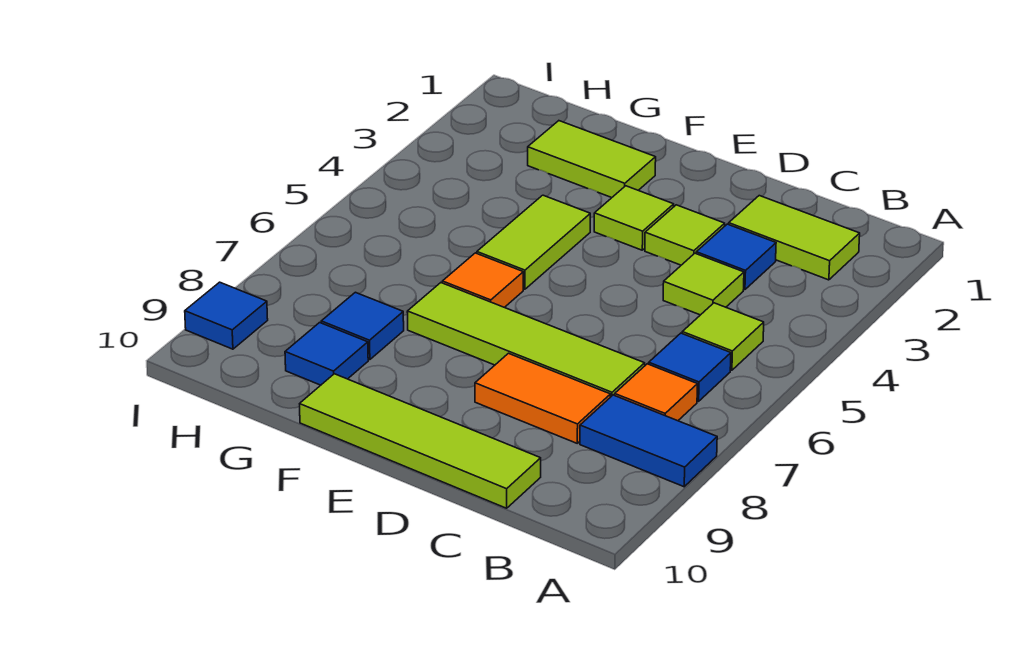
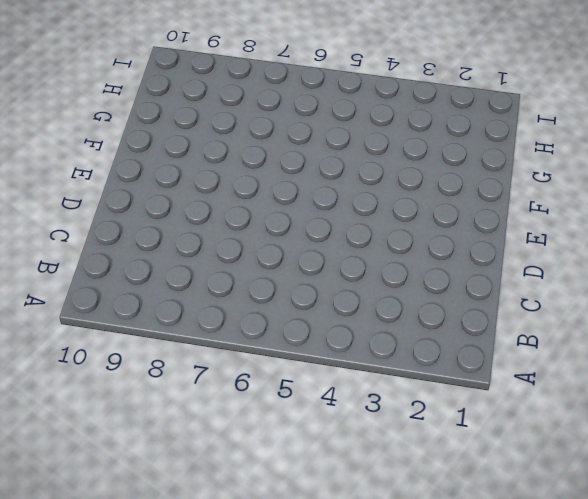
none -> blue tile A8:B8 level 1
none -> lime tile B2:C2 level 1
none -> lime tile B5 level 1

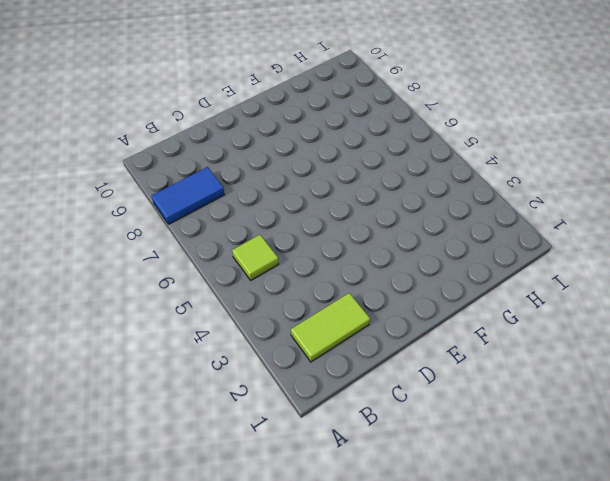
none -> blue tile B6 level 1
none -> orange tile B7 level 1
none -> blue tile C3 level 1

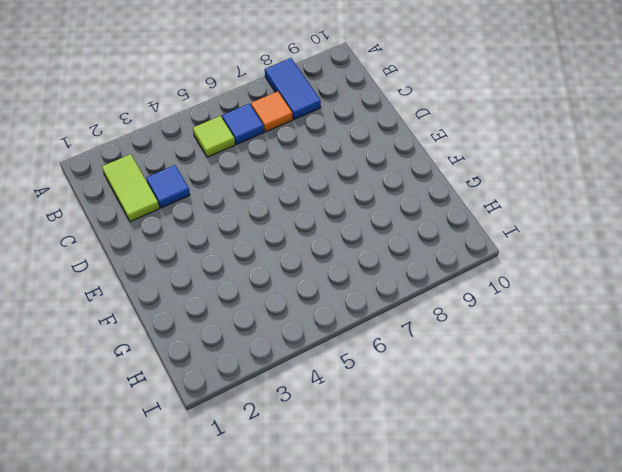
none -> lime tile C4 level 1
none -> lime tile C7:F7 level 1
none -> orange tile C8:D8 level 1

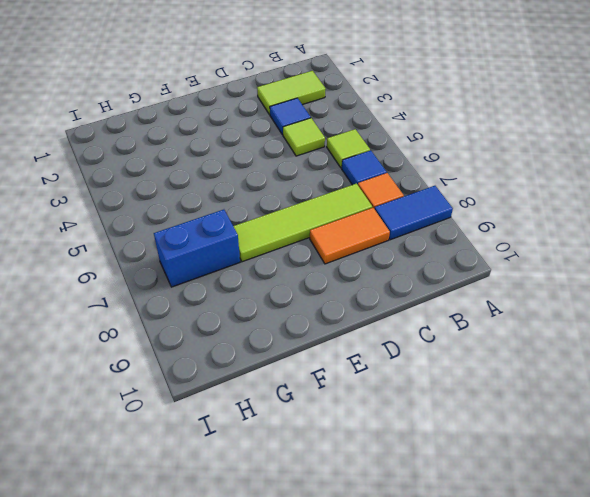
blue brick G7:H7 level 1 -> none
none -> lime tile C10:F10 level 1
none -> lime tile D3 level 1
none -> lime tile E3 level 1

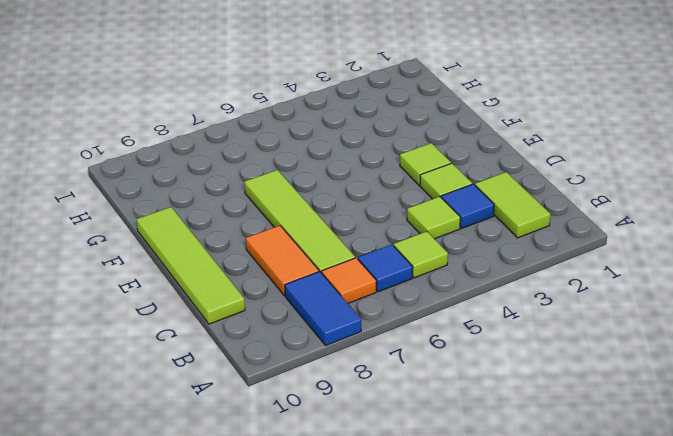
none -> lime tile F2:G2 level 1
none -> lime tile F4:F5 level 1
none -> orange tile F6 level 1

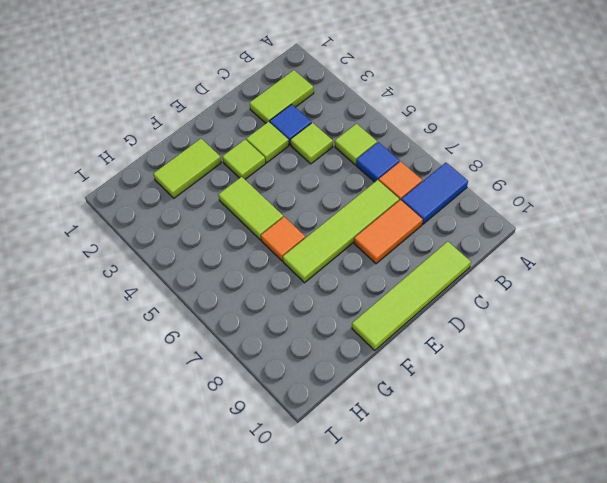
none -> blue tile G8 level 1
none -> blue tile G9 level 1
none -> blue tile I9 level 1

